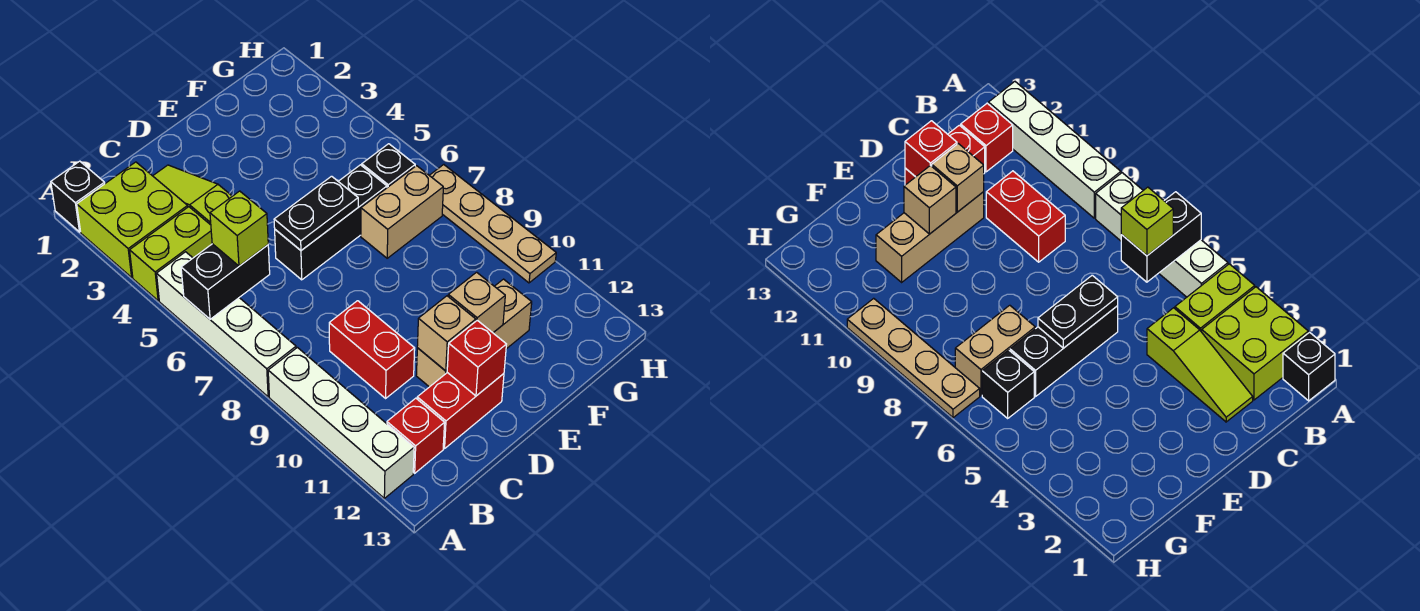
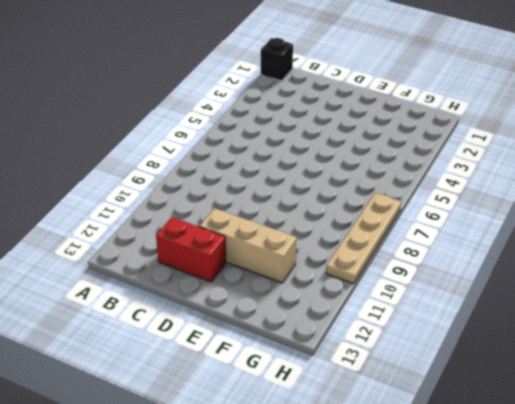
none -> lime brick A2:B3 level 1
none -> lime brick A4:B4 level 1
none -> white brick A5:A8 level 1

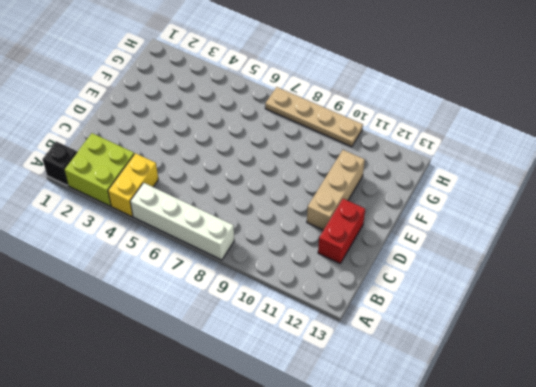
yellow brick A4:B4 level 1 -> lime brick A4:B4 level 1
none -> white brick A9:A12 level 1
none -> red brick B12 level 1
none -> lime slope C2:C4 level 1 top 4

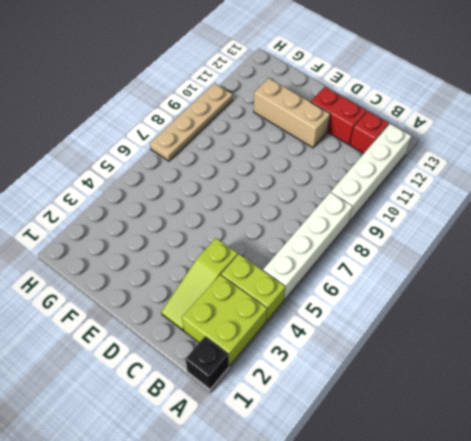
none -> red brick C9:C10 level 1
none -> black brick D6:F6 level 1
none -> tan brick F7:G7 level 1

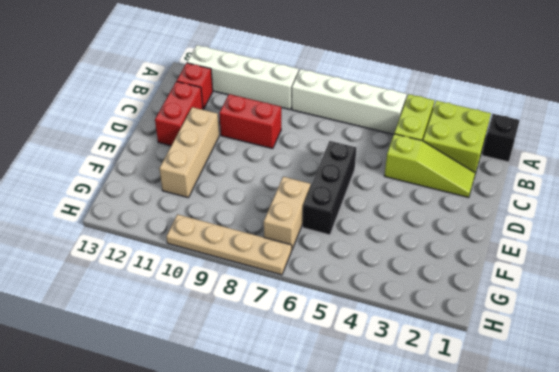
none -> black brick G6 level 1
none -> black brick A6:B6 level 2
none -> black plate D6:E6 level 2

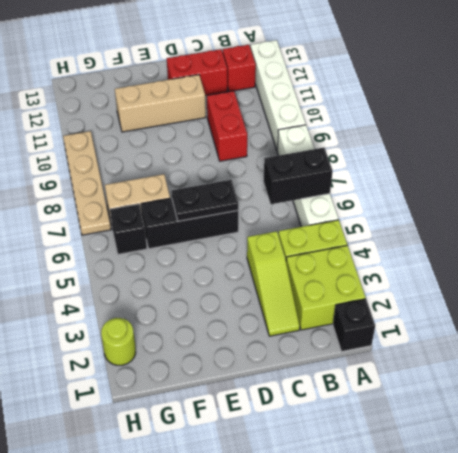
lime round brick H2 level 1 -> none
none -> tan brick D11 level 2
none -> red brick D12 level 2
none -> tan brick E11 level 2

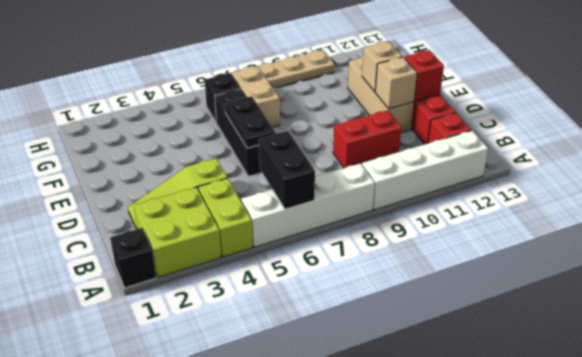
none -> lime brick B6 level 3

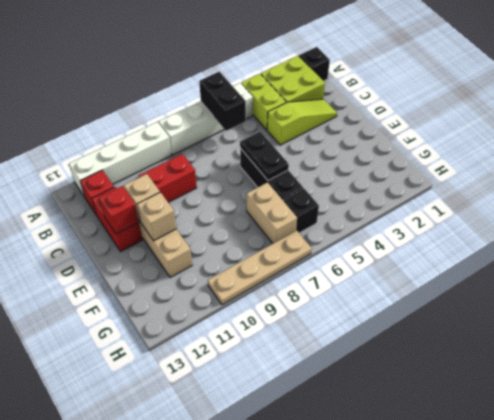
none -> lime brick B6 level 3

